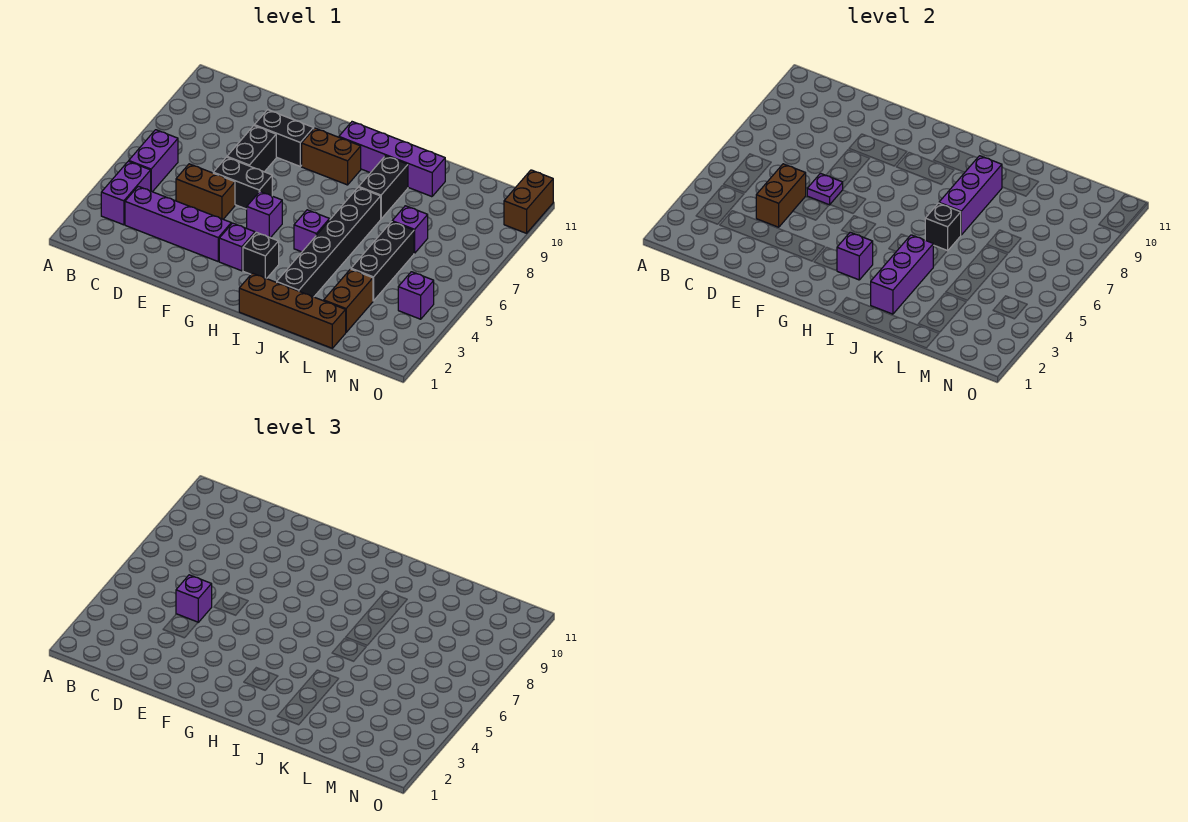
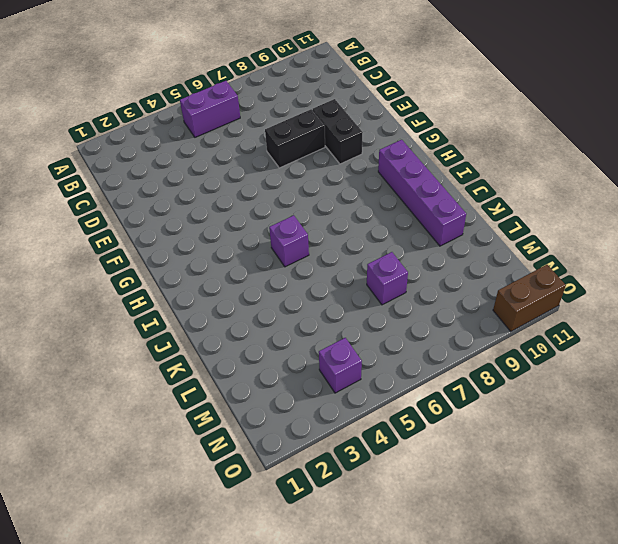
none -> purple brick B3:B4 level 1
none -> purple brick C3:F3 level 1
none -> brown brick D5:E5 level 1

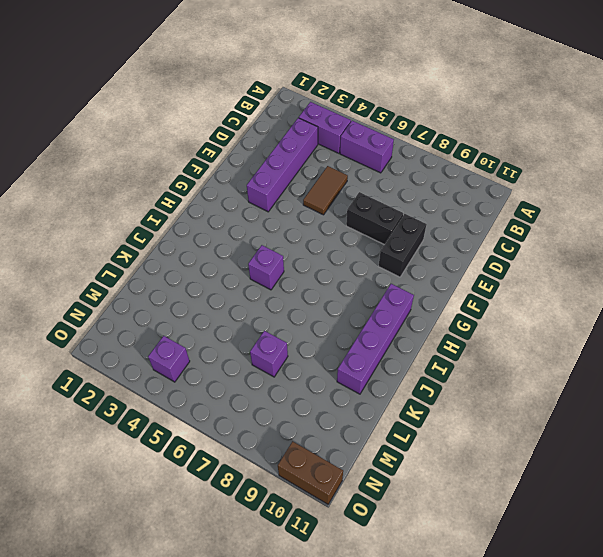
brown tile D5:E5 level 1 -> brown brick D5:E5 level 1
none -> black brick E6:F6 level 1
none -> purple brick G3 level 1
none -> purple brick G5 level 1

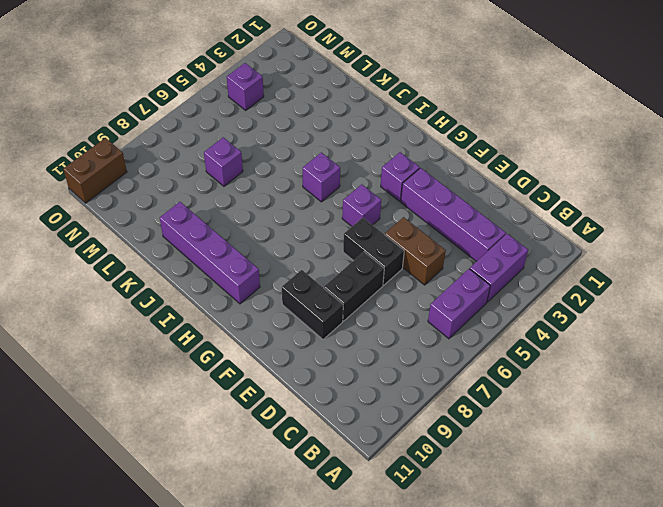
none -> brown brick G9:H9 level 1
none -> black brick H3 level 1
none -> brown brick I1:L1 level 1

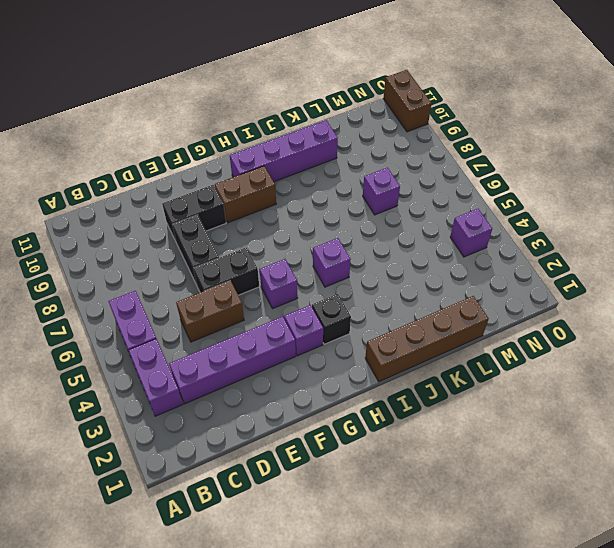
none -> black brick J2:J7 level 1
none -> black brick J8:J9 level 1
none -> brown brick L2:L3 level 1

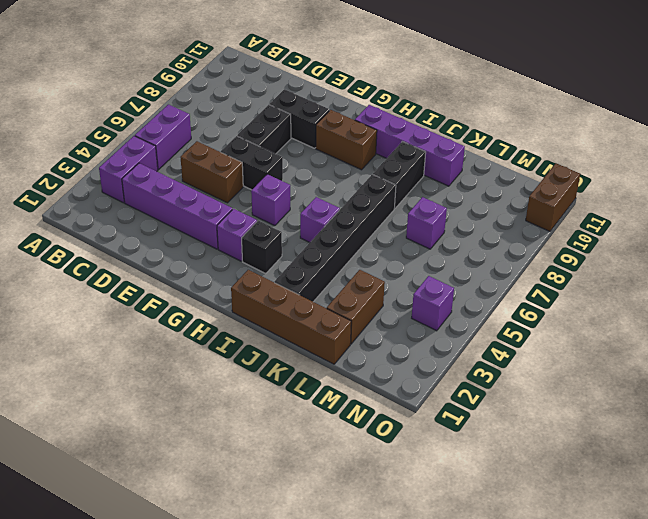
none -> black brick L4:L6 level 1
none -> brown brick D4:D5 level 2
none -> purple plate E6 level 2

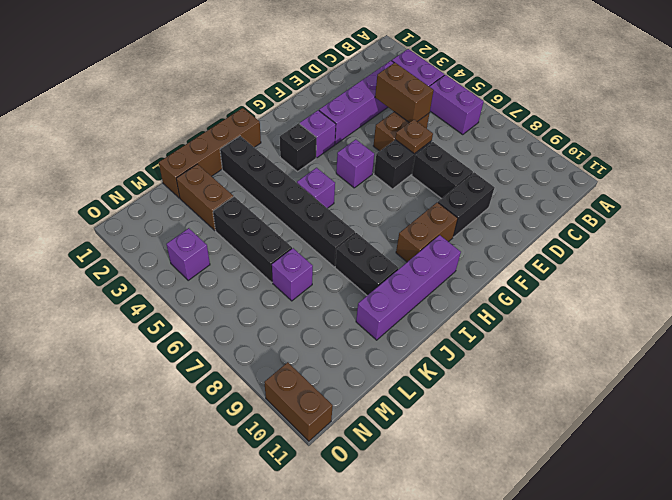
brown plate E6 level 2 -> purple plate E6 level 2
none -> purple brick H3 level 2
none -> purple brick J2:J4 level 2
none -> black brick J6 level 2

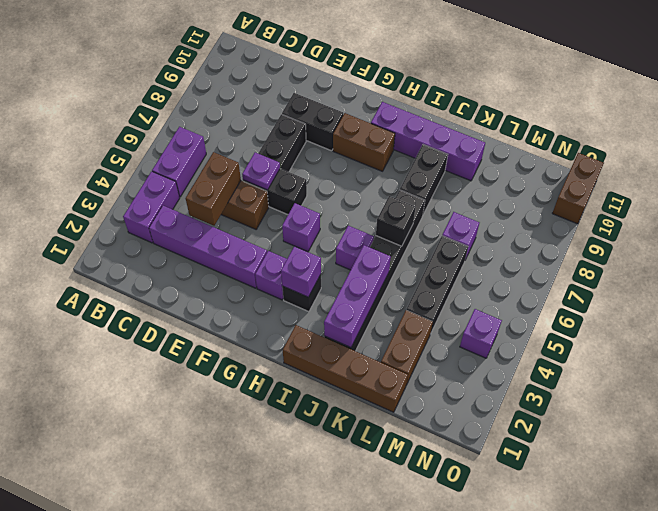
none -> purple brick J7:J9 level 2
none -> purple brick D5 level 3

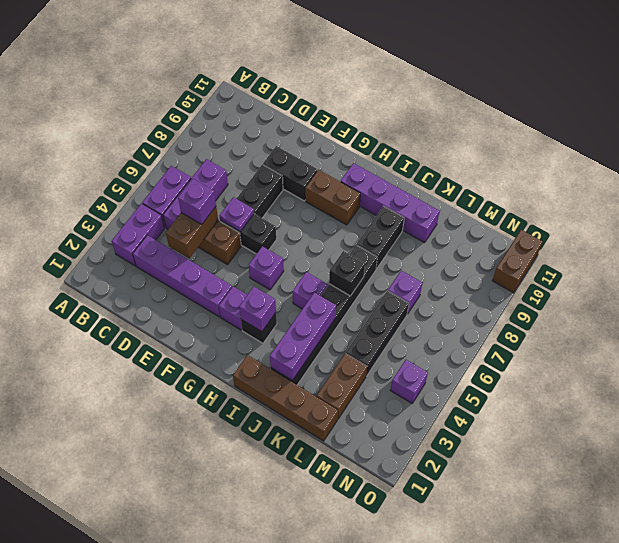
purple brick C5:C7 level 1 -> purple brick J7:J9 level 2

